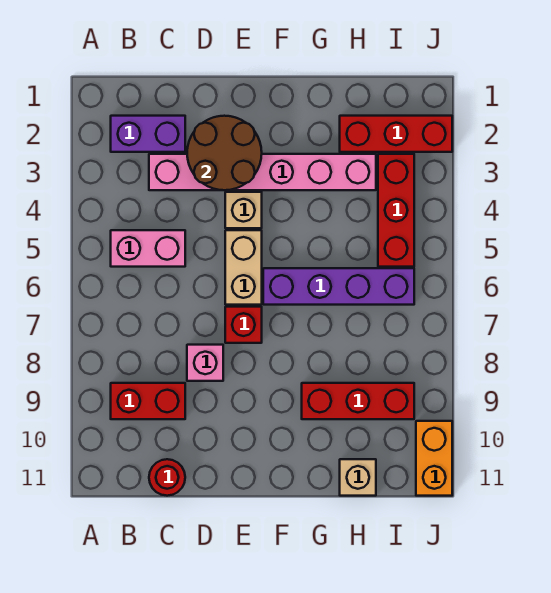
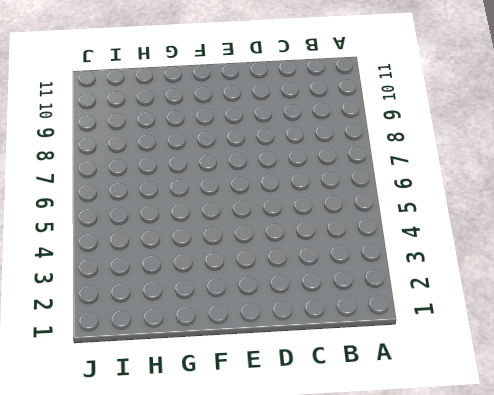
none -> purple brick B2:C2 level 1
none -> pink brick B5:C5 level 1
none -> red brick B9:C9 level 1

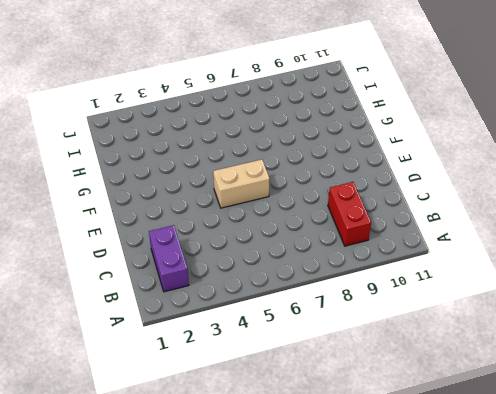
none -> pink brick B5:C5 level 1
none -> pink brick C3:H3 level 1
none -> red round brick C11 level 1

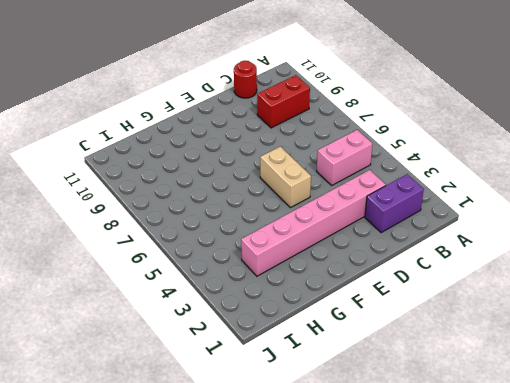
none -> pink brick D8 level 1
none -> tan brick E4 level 1
none -> red brick E7 level 1

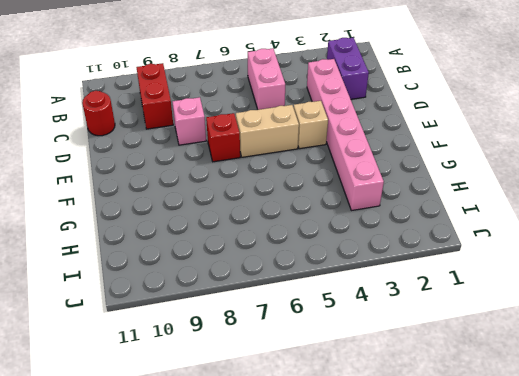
none -> purple brick F6:I6 level 1
none -> red brick G9:I9 level 1
none -> red brick H2:J2 level 1

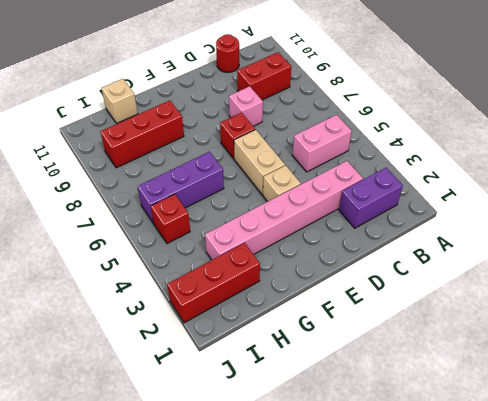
purple brick G6:I6 level 1 -> purple brick F6:I6 level 1
red brick I5 level 1 -> red brick I3:I5 level 1
none -> orange brick J10:J11 level 1
none -> brown round brick D2:E3 level 2

